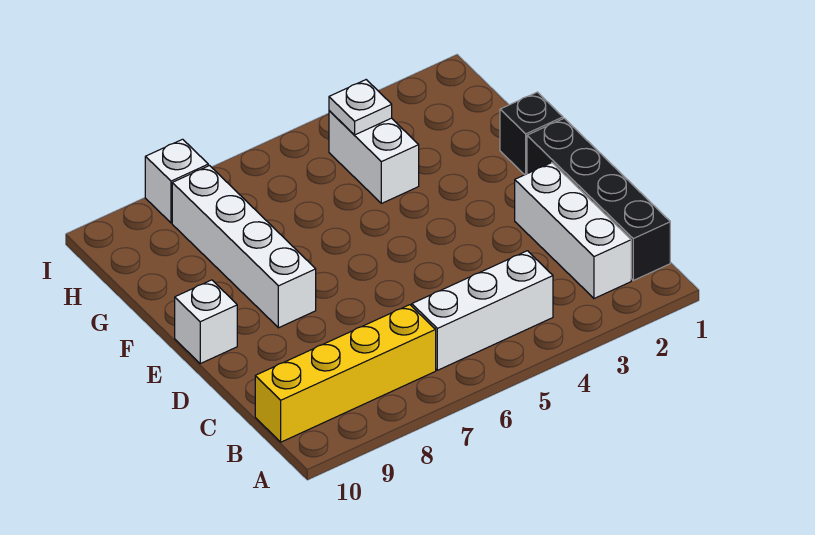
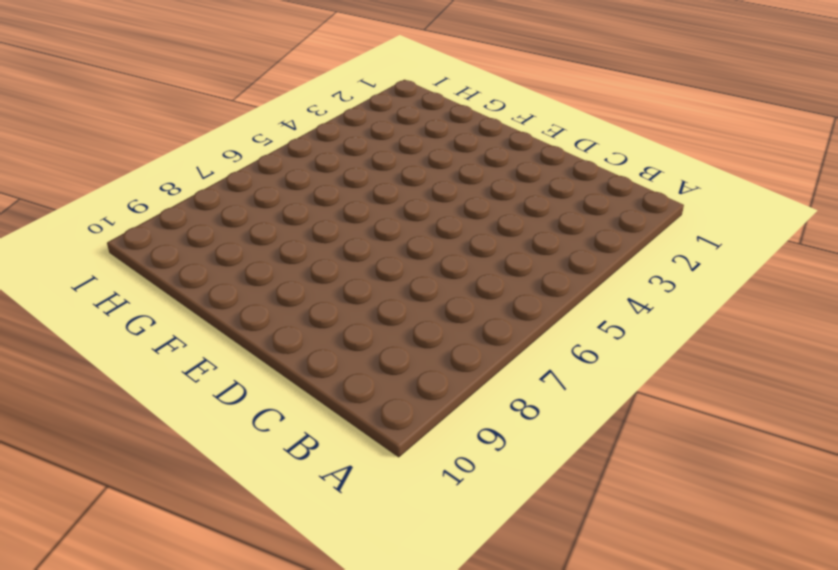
none -> black brick B1:E1 level 1
none -> white brick B2:D2 level 1

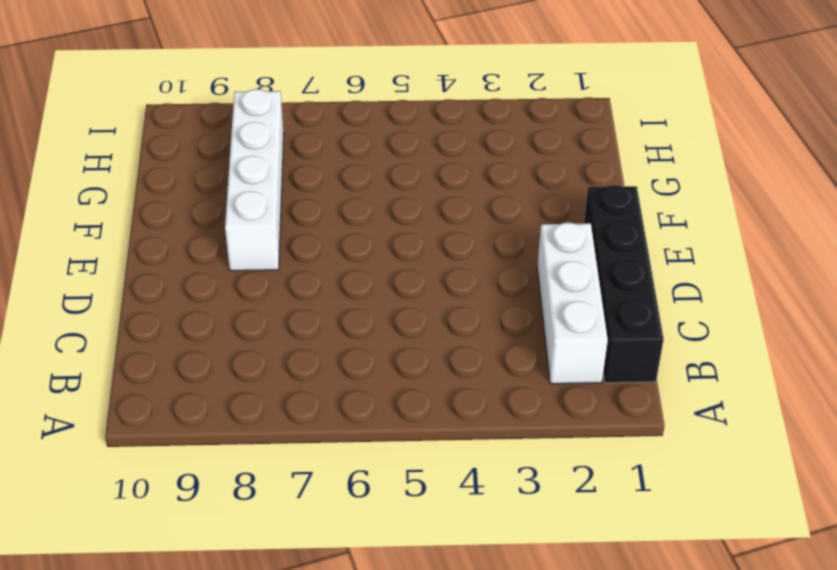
none -> white brick B4:B6 level 1
none -> yellow brick B7:B10 level 1

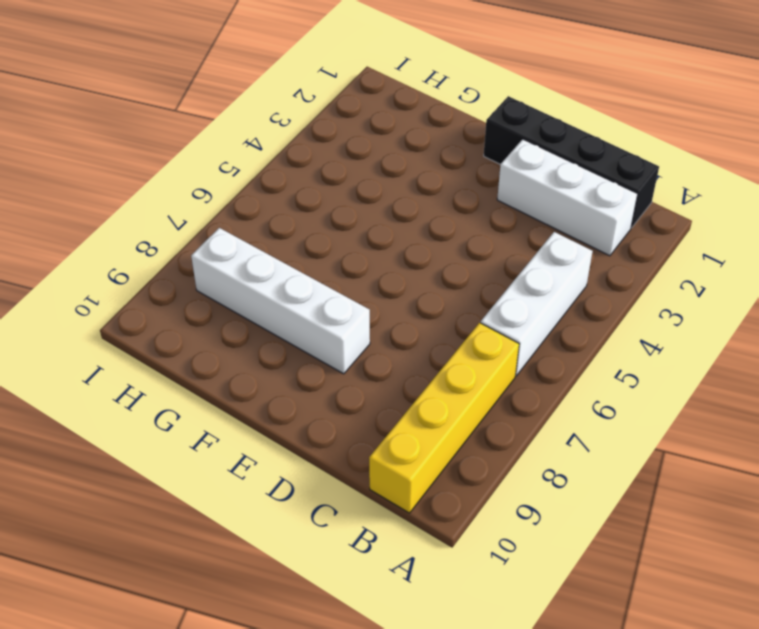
none -> white brick E10 level 1
none -> black brick F1 level 1

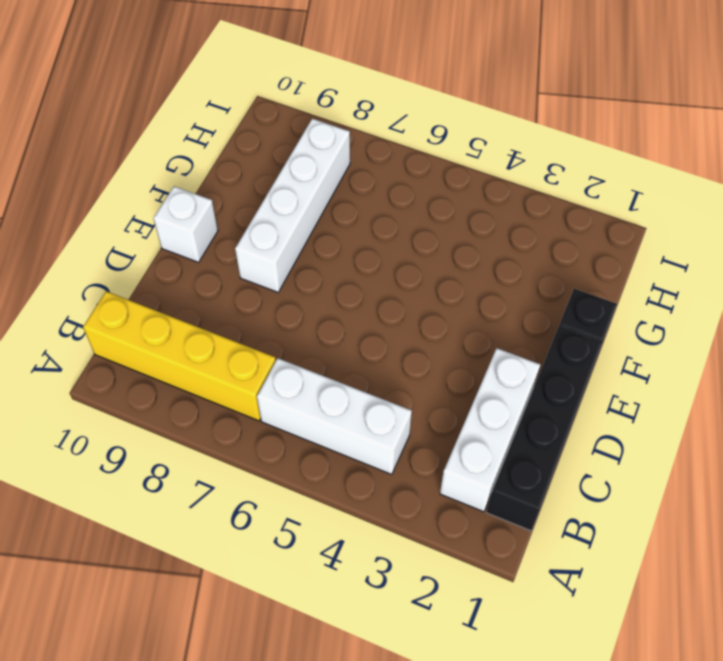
none -> white brick G4:H4 level 1
none -> white brick I8 level 1

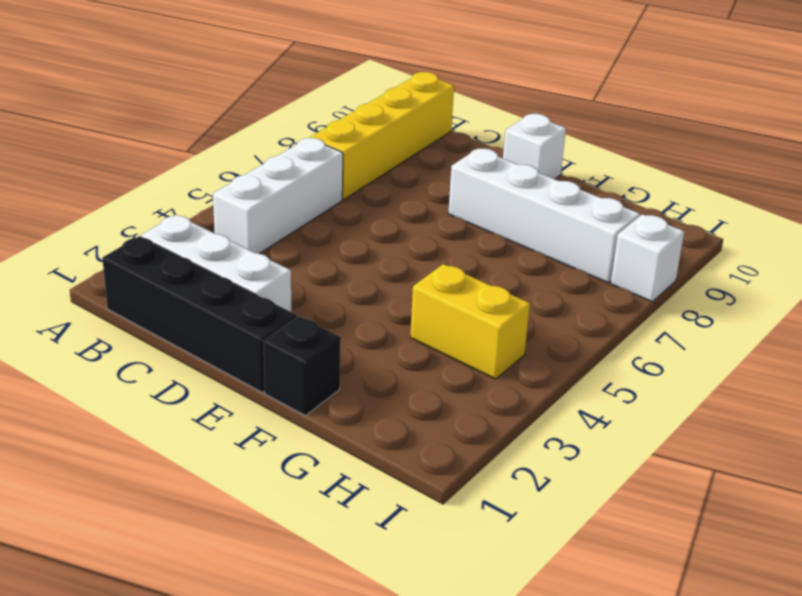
yellow brick G4:H4 level 1 -> white brick G4:H4 level 1
none -> white plate H4 level 2

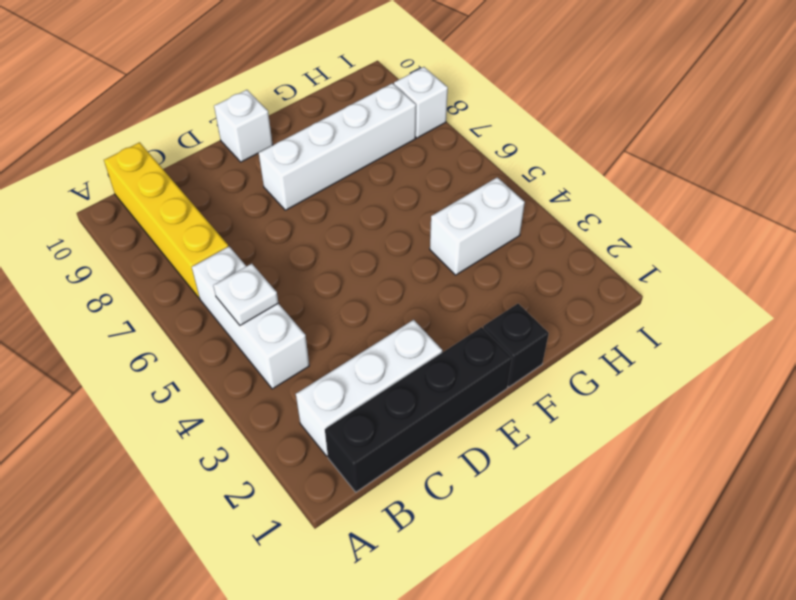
white plate B5 level 2 -> white plate H4 level 2

